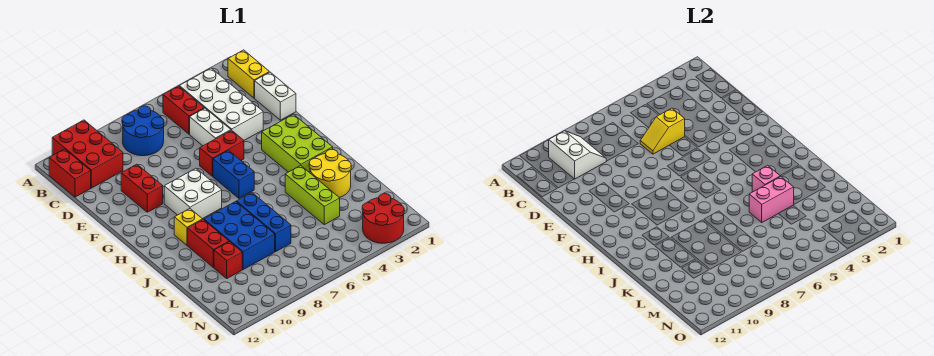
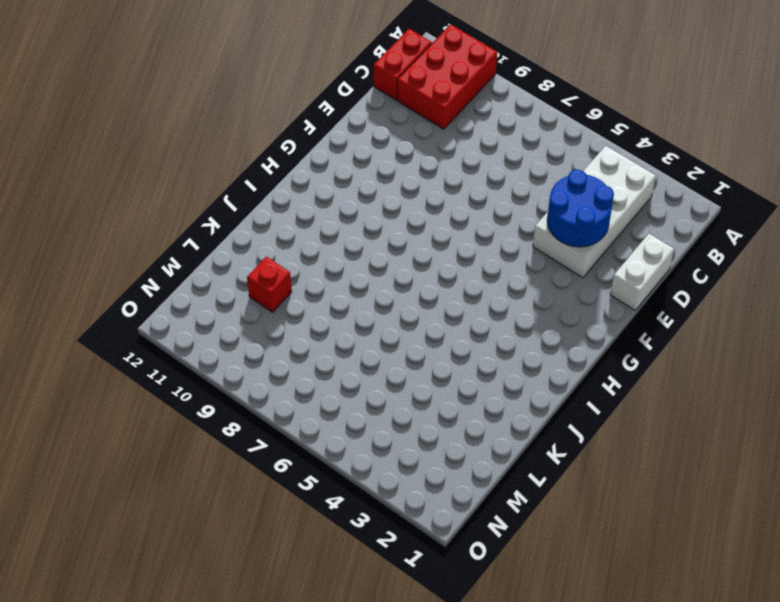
blue round brick D3:E4 level 2 -> blue round brick B7:C8 level 1
none -> yellow brick B1:C1 level 1
none -> red brick B5:C5 level 1
none -> white brick D5:E5 level 1

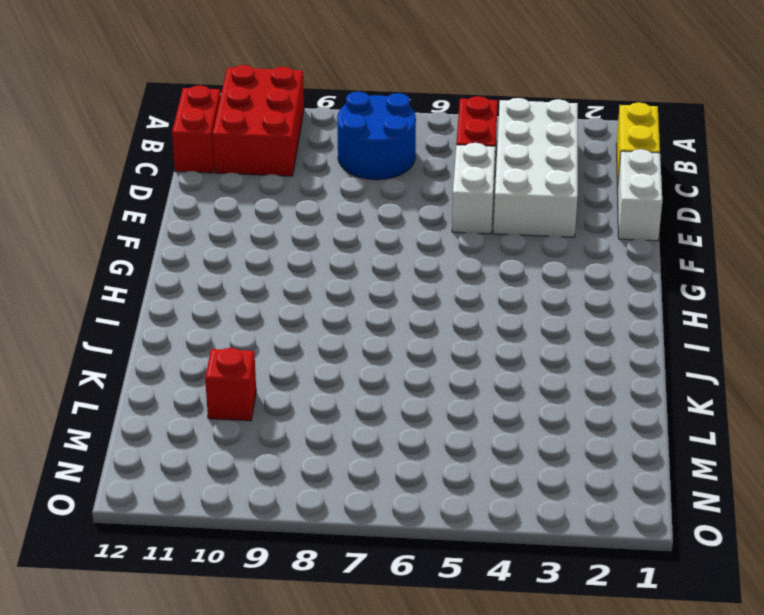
none -> red brick E10:F10 level 1
none -> red brick F5:F6 level 1
none -> lime brick G2:I3 level 1

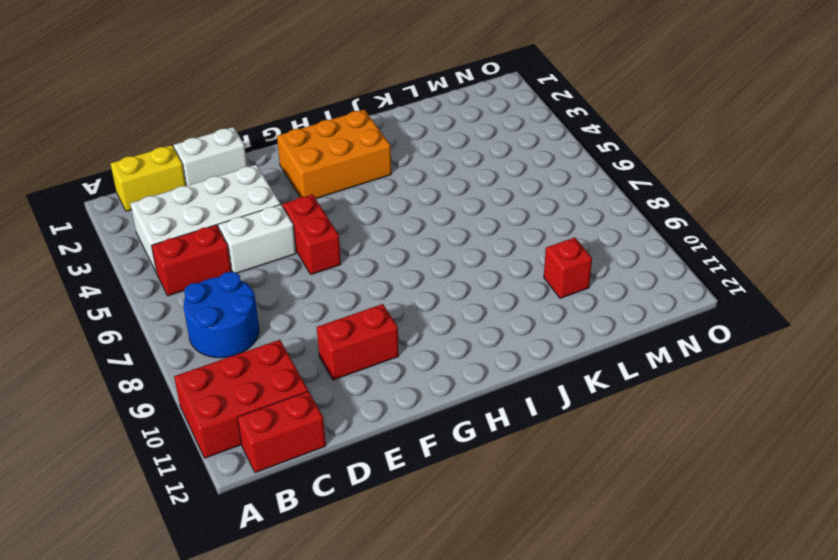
orange brick G2:I3 level 1 -> lime brick G2:I3 level 1
none -> blue brick G6:H6 level 1
none -> white brick G8:H9 level 1
none -> yellow brick I10 level 1

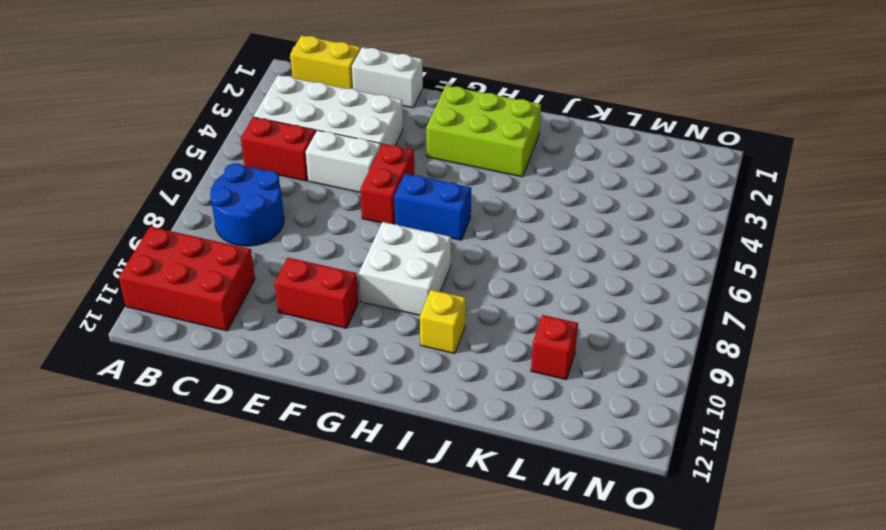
none -> red brick B12:C12 level 1
none -> yellow round brick J2:K3 level 1
none -> lime brick J4:L4 level 1

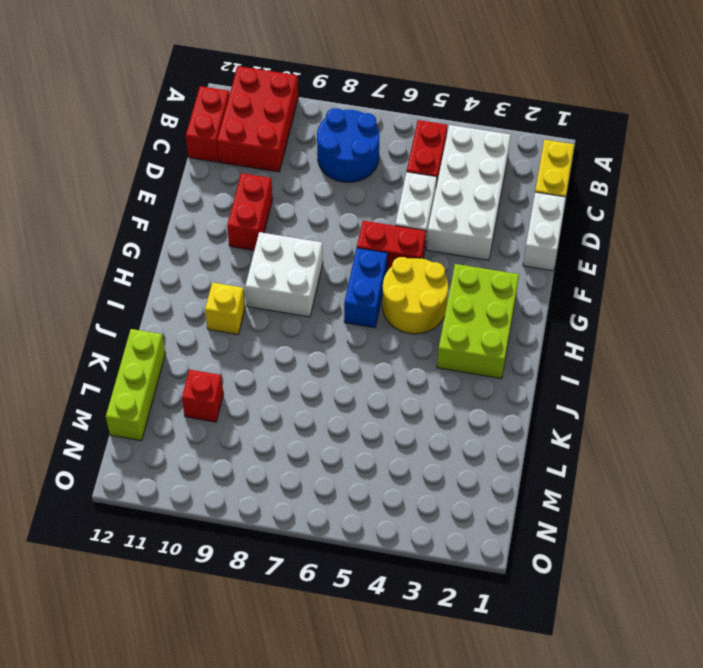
yellow round brick G4:H5 level 1 -> yellow round brick J2:K3 level 1
lime brick K12:M12 level 1 -> lime brick J4:L4 level 1
none -> blue brick J7:L7 level 1
none -> blue brick J8:L9 level 1
none -> red brick J10:K10 level 1

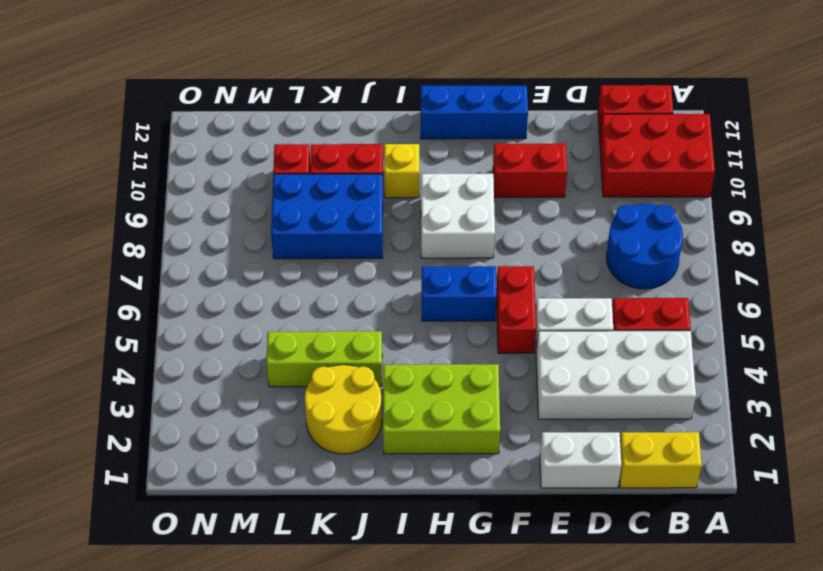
blue brick F12:H12 level 1 -> blue brick J7:L7 level 1
none -> red round brick N2:O3 level 1
none -> white slope B9:C10 level 2 top 10
none -> yellow slope D5:D6 level 2 top 5

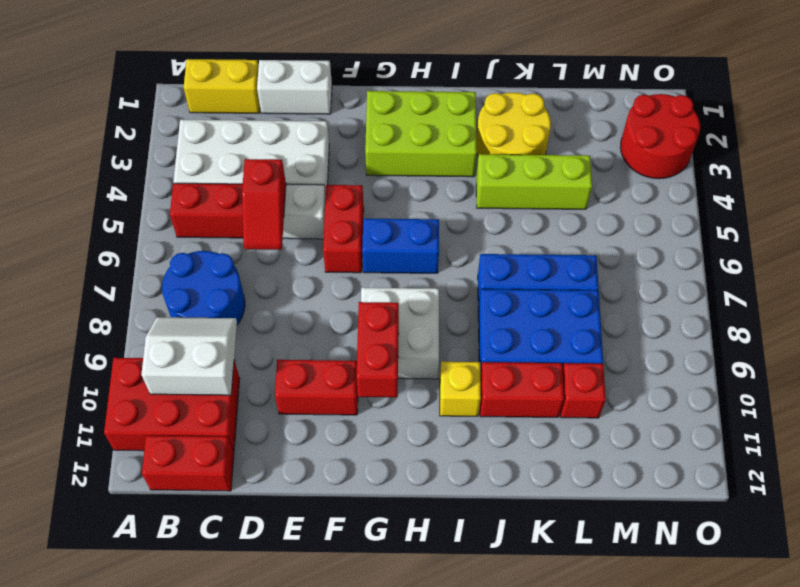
red slope D5:D6 level 2 top 5 -> yellow slope D5:D6 level 2 top 5
red brick G9:G10 level 2 -> none
none -> pink brick J4 level 2
none -> pink brick K4:K5 level 2

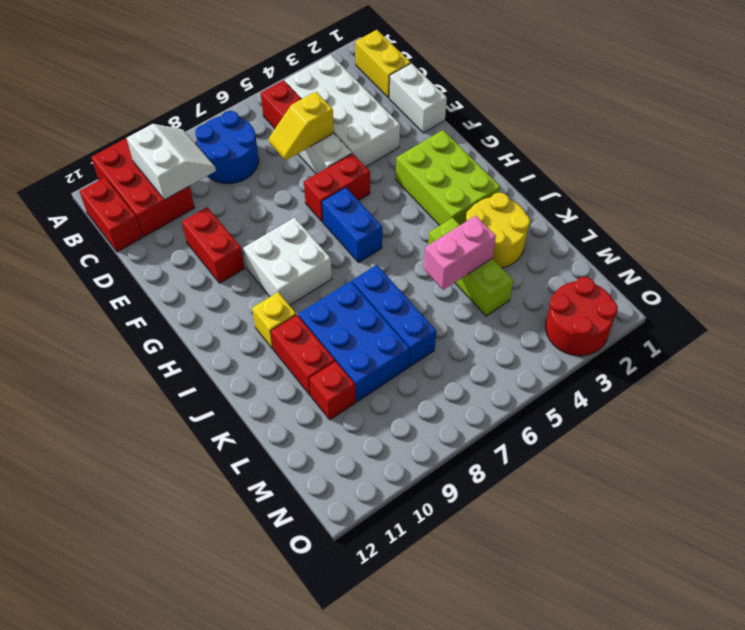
none -> pink brick J4 level 2

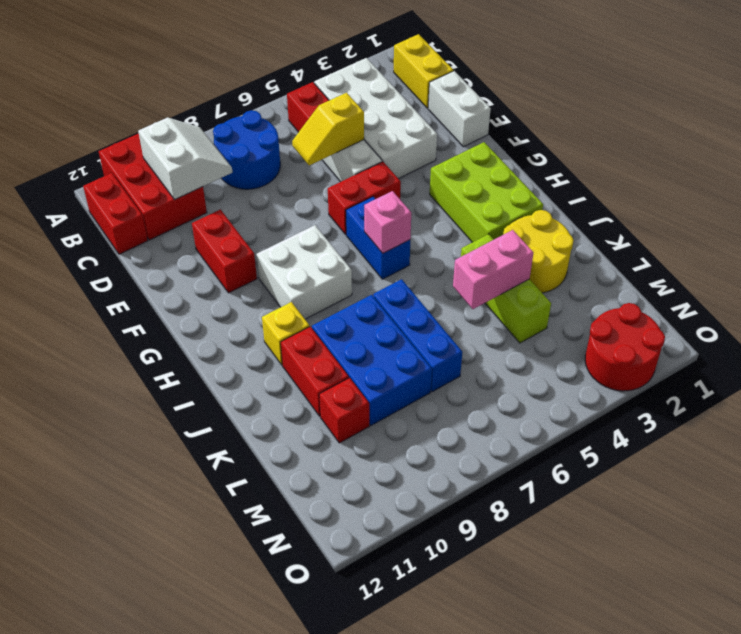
pink brick H6 level 2 -> pink brick J4 level 2

